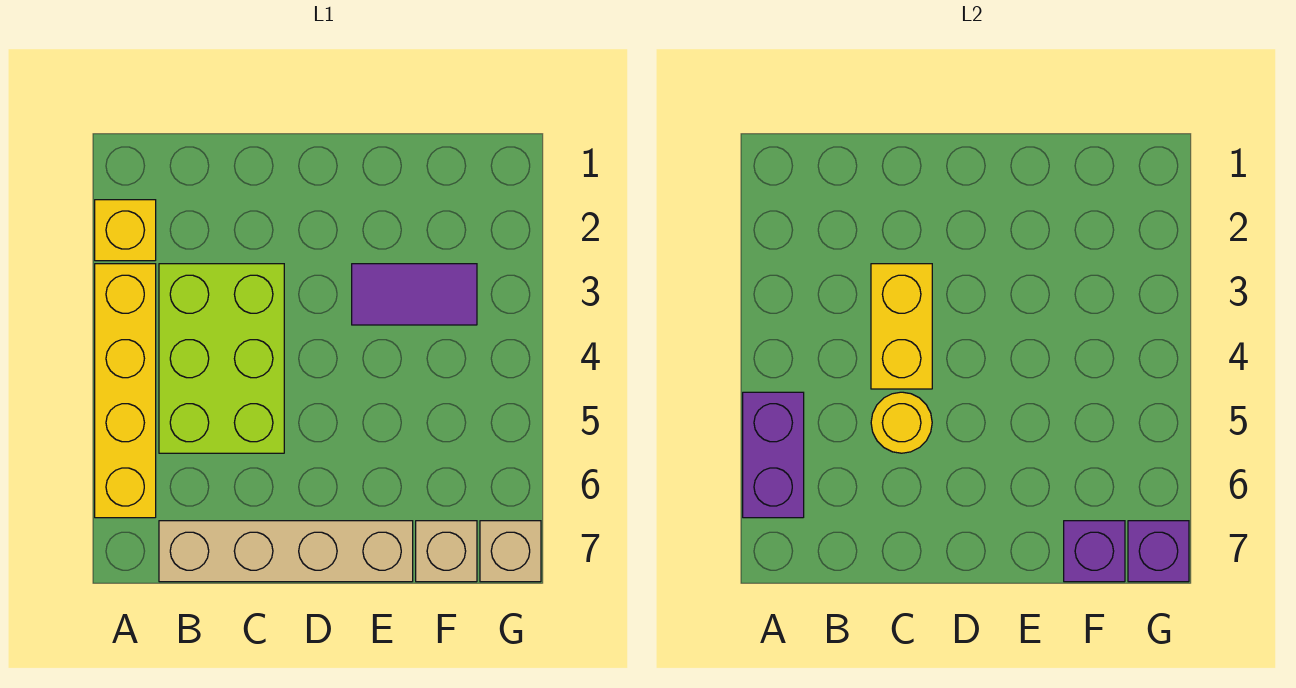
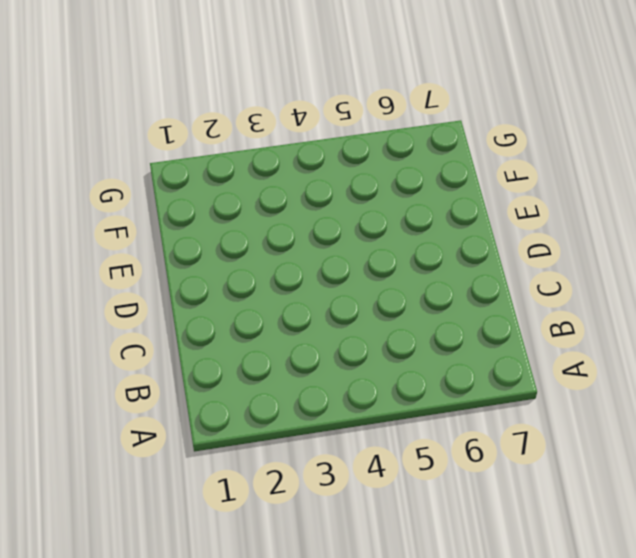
none -> yellow brick A2 level 1
none -> yellow brick A3:A6 level 1
none -> lime brick B3:C5 level 1

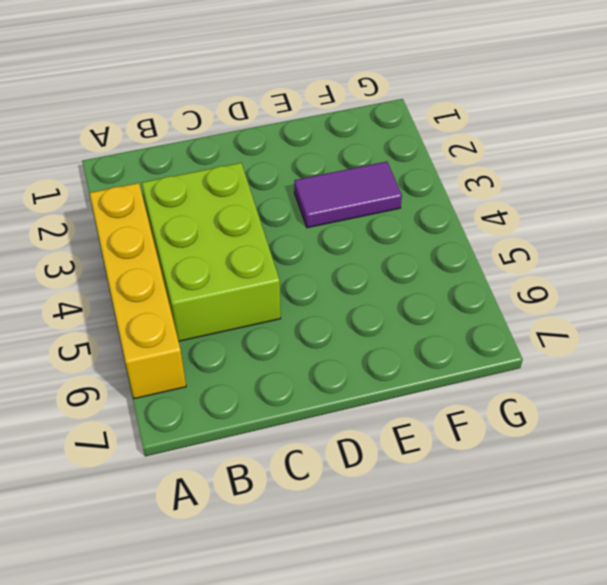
none -> yellow brick A2 level 1
none -> tan brick B7:E7 level 1
none -> tan brick F7 level 1

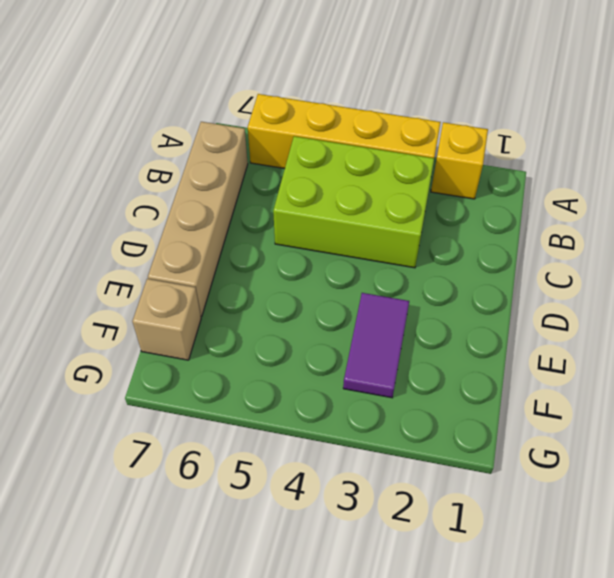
none -> tan brick G7 level 1
none -> purple brick A5:A6 level 2
none -> yellow brick C3:C4 level 2

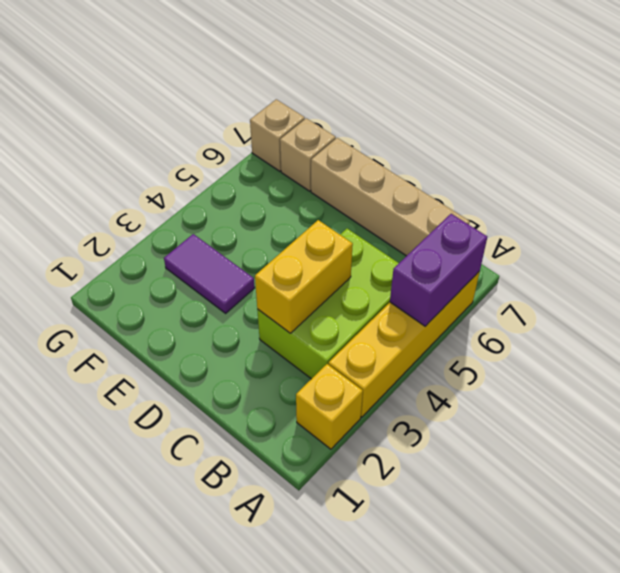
none -> yellow round brick C5 level 2
none -> purple brick F7 level 2
none -> purple brick G7 level 2

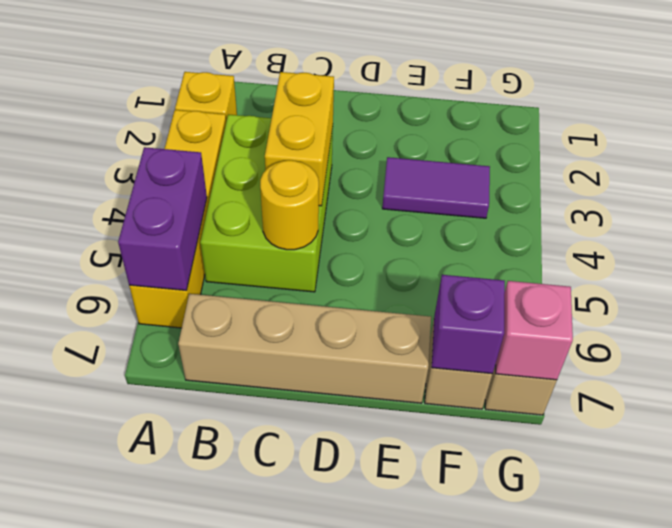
pink brick G7 level 2 -> purple brick G7 level 2

